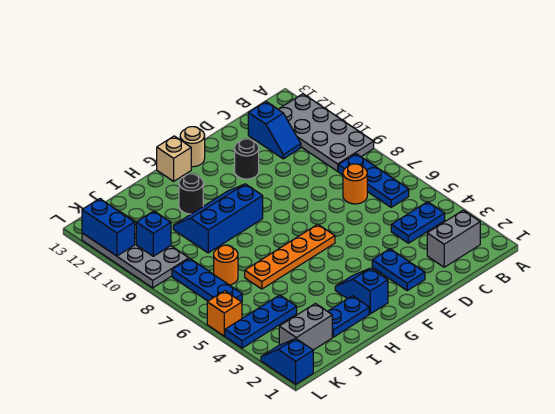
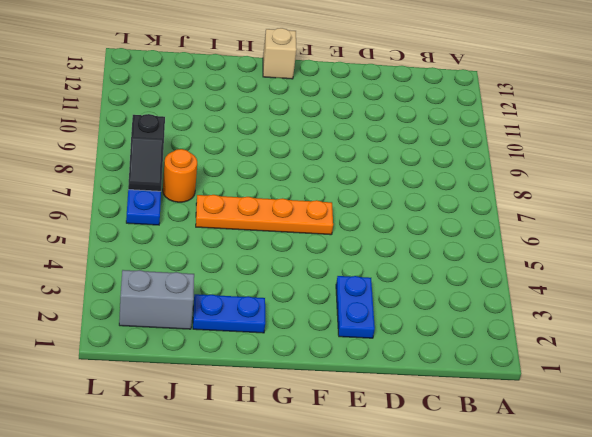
black slope K7:K8 level 2 top 8 -> none
none -> grey plate A9:B12 level 1
none -> grey brick B2:C2 level 1
none -> blue plate B4:C4 level 1

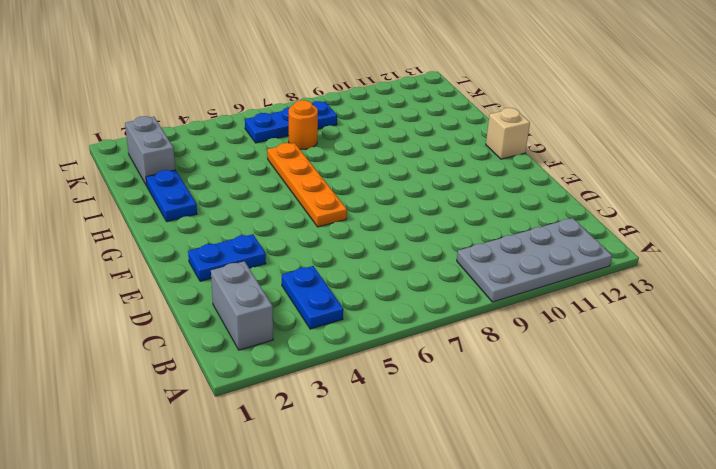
none -> blue plate B6:B8 level 1
none -> orange round brick C7 level 1
none -> blue slope C11:C12 level 1 top 12

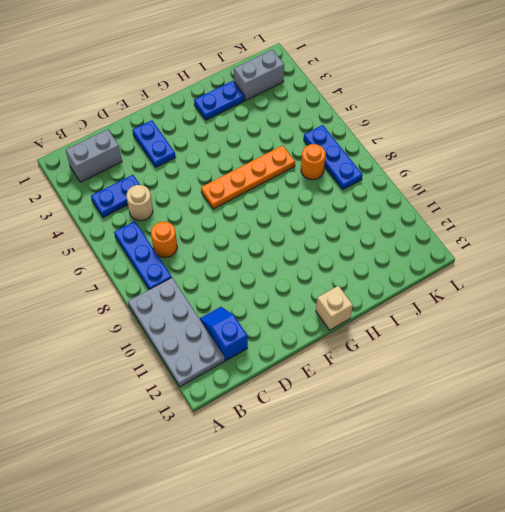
tan round brick C5 level 1 -> tan round brick F13 level 1
none -> black round brick E11 level 1
none -> blue slope G2:G3 level 1 top 2
none -> blue slope G9:I10 level 1 top 9

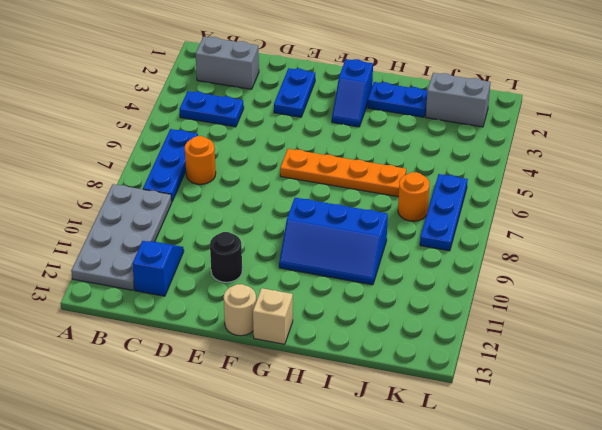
none -> black round brick H11 level 1
none -> blue plate J4:L4 level 1
none -> grey plate K9:L12 level 1

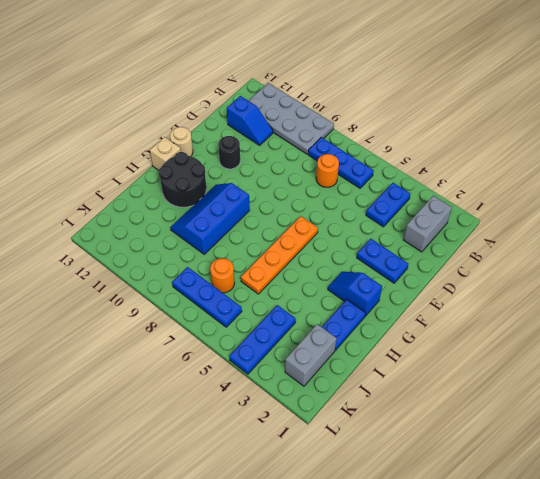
black round brick G11:H12 level 1 -> black round brick H11 level 1
none -> grey plate K9:L12 level 1
none -> blue slope L1:L2 level 1 top 1
none -> orange brick L5 level 1

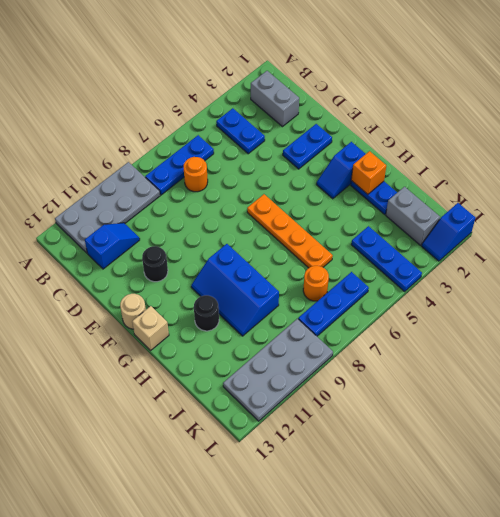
orange brick H2 level 2 -> orange brick L5 level 1
none -> blue brick K10 level 2
none -> blue brick L11:L12 level 2

